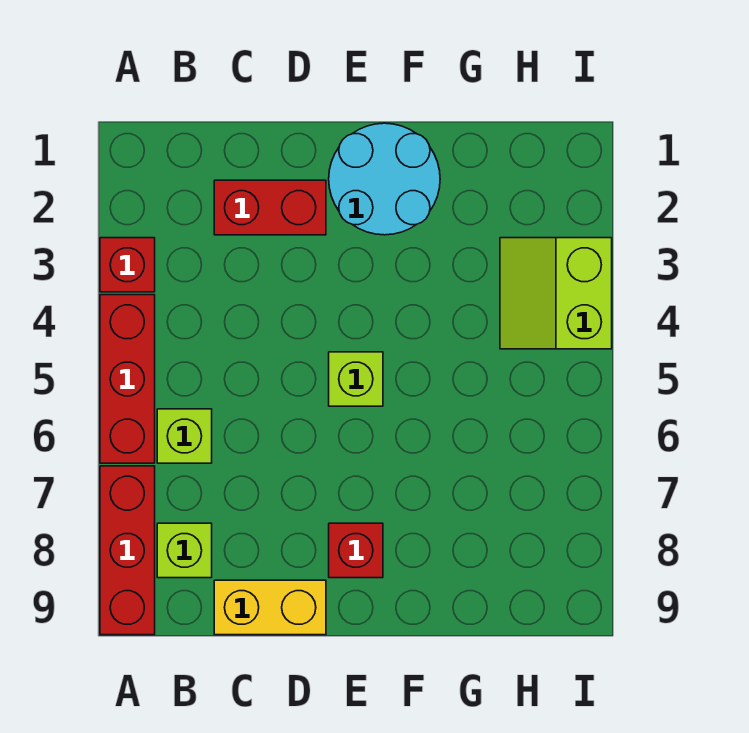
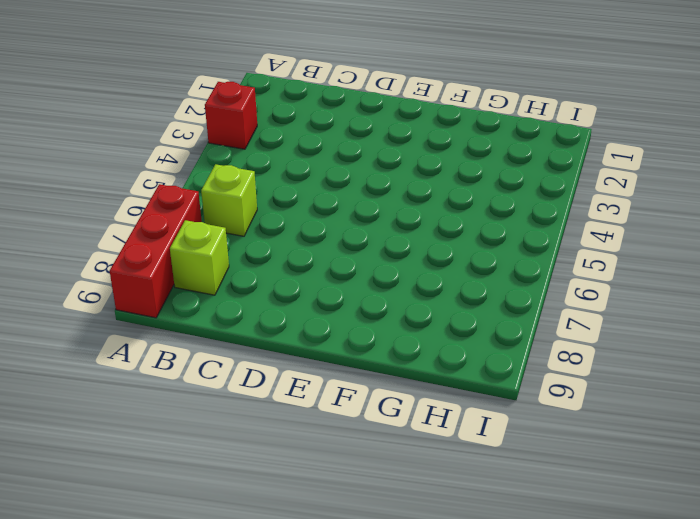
none -> red brick A4:A6 level 1
none -> red brick C2:D2 level 1

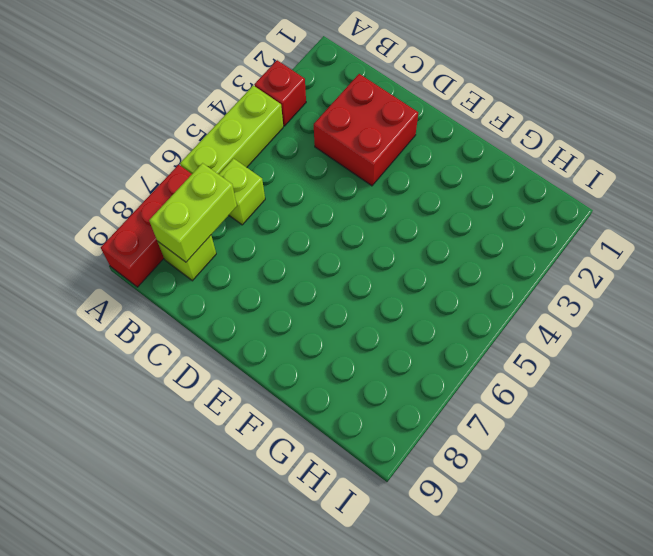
lime brick A4:A6 level 1 -> red brick A4:A6 level 1
lime brick B7:B8 level 2 -> none
red brick C2:D3 level 1 -> red brick C2:D2 level 1
none -> yellow brick C9:D9 level 1
none -> cyan round brick E1:F2 level 1

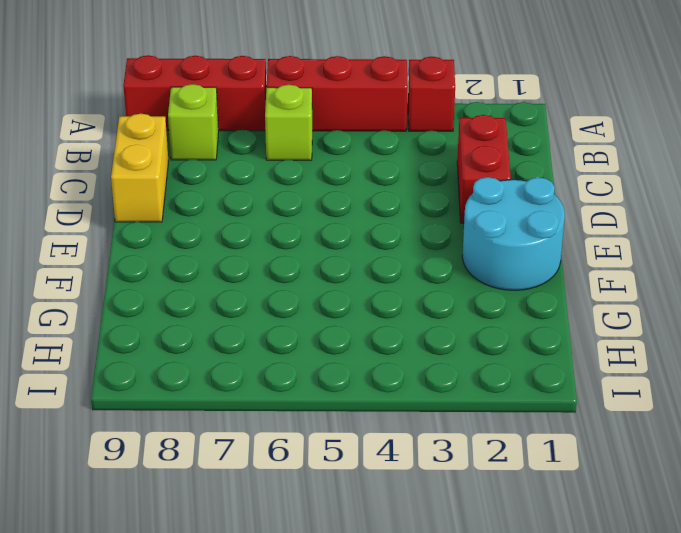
none -> lime brick E5 level 1
none -> red brick E8 level 1

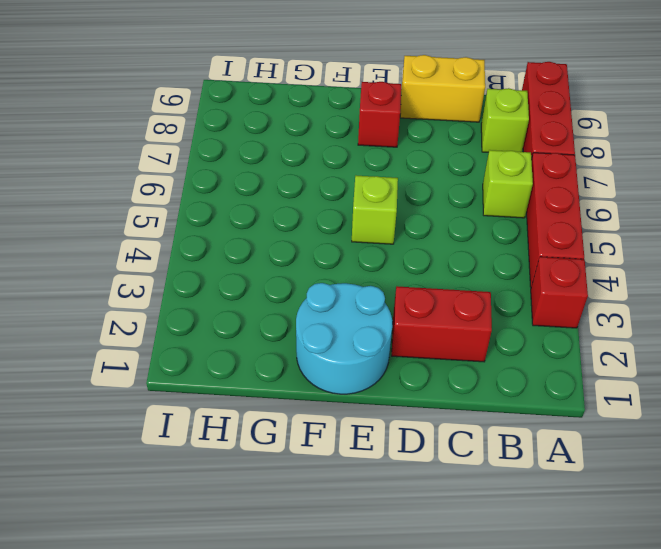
none -> lime slope H3:I4 level 1 top I

